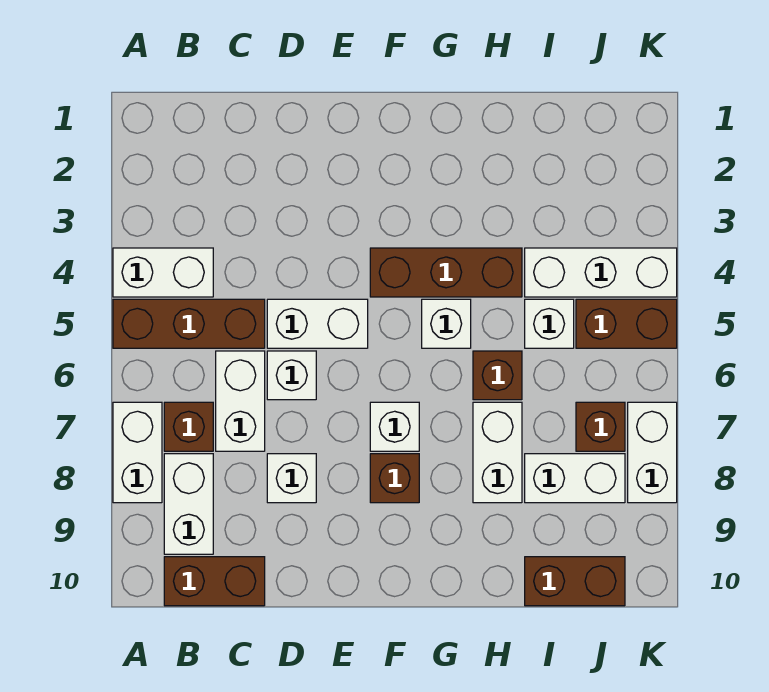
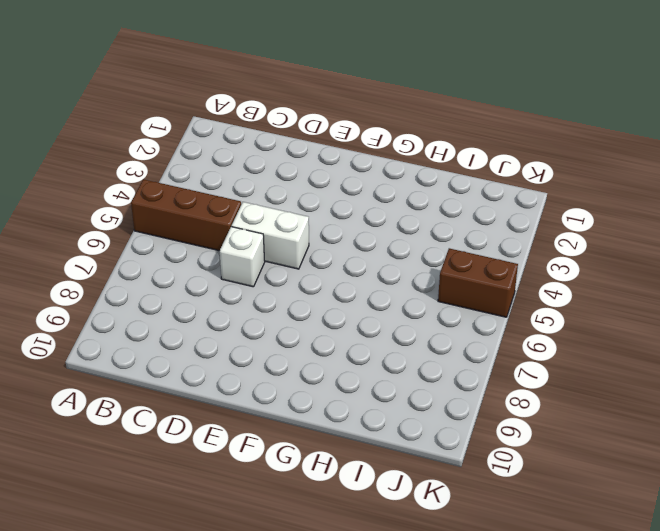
none -> white brick A4:B4 level 1
none -> white brick A7:A8 level 1
none -> brown brick B7 level 1

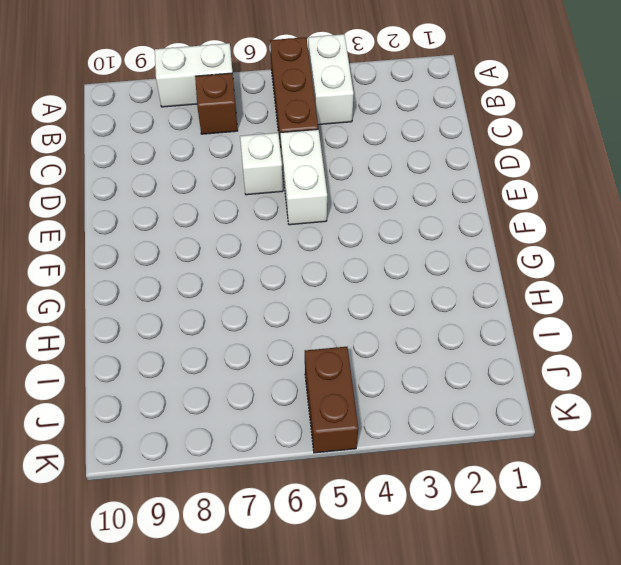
none -> white brick B8:B9 level 1
none -> brown brick B10:C10 level 1
none -> white brick C6:C7 level 1

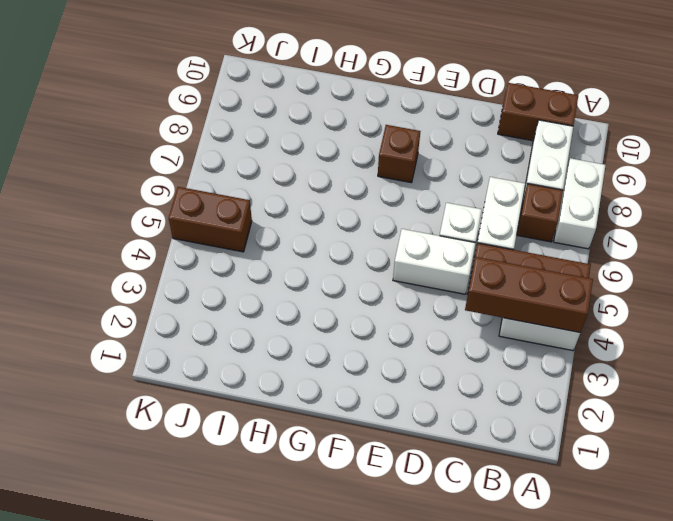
brown brick A4:C4 level 2 -> brown brick F4:H4 level 1
none -> white brick D8 level 1
none -> white brick F7 level 1
none -> white brick G5 level 1

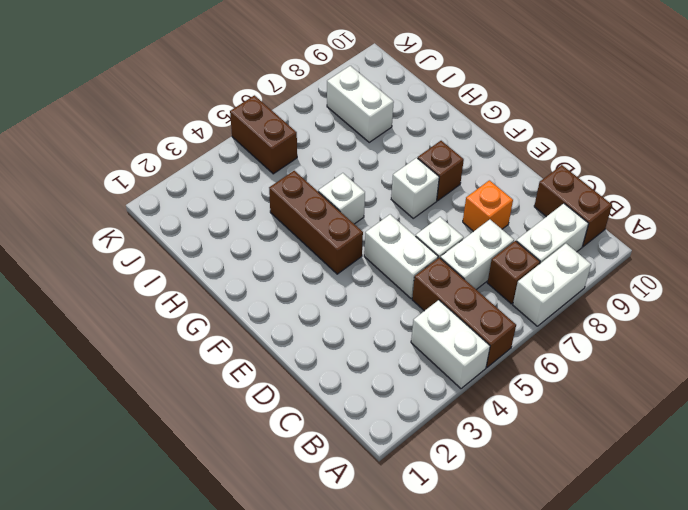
orange brick D8 level 1 -> white brick D8 level 1
none -> brown brick H6 level 1
none -> white brick H7:H8 level 1
none -> white brick I4:K4 level 1

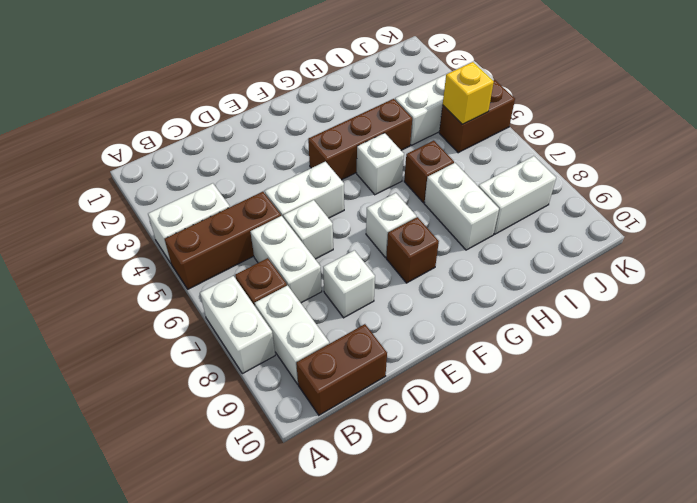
yellow brick J5 level 2 -> none
none -> white brick I5 level 1
none -> brown brick I10:J10 level 1
none -> brown brick J7 level 1

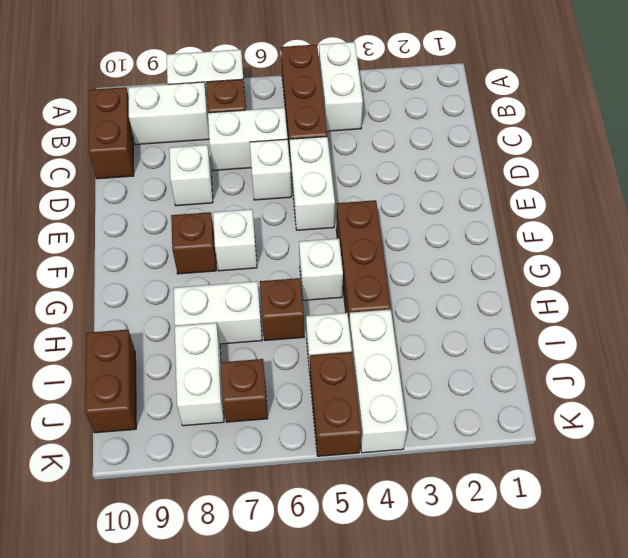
none -> white brick K7:K8 level 1

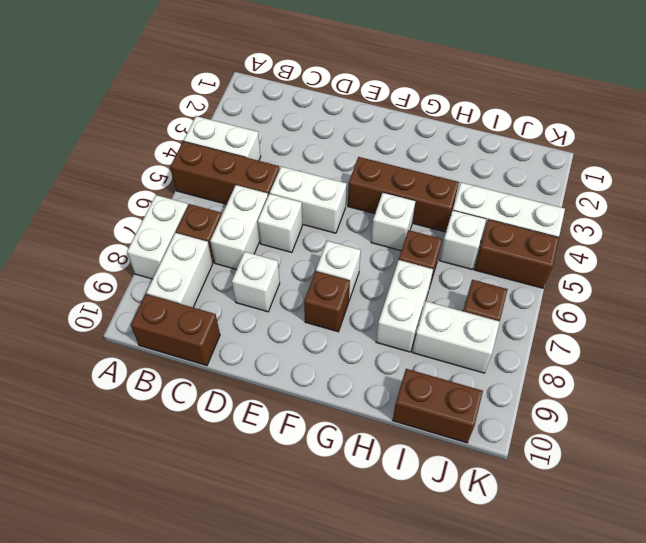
none -> white brick K7:K8 level 1

